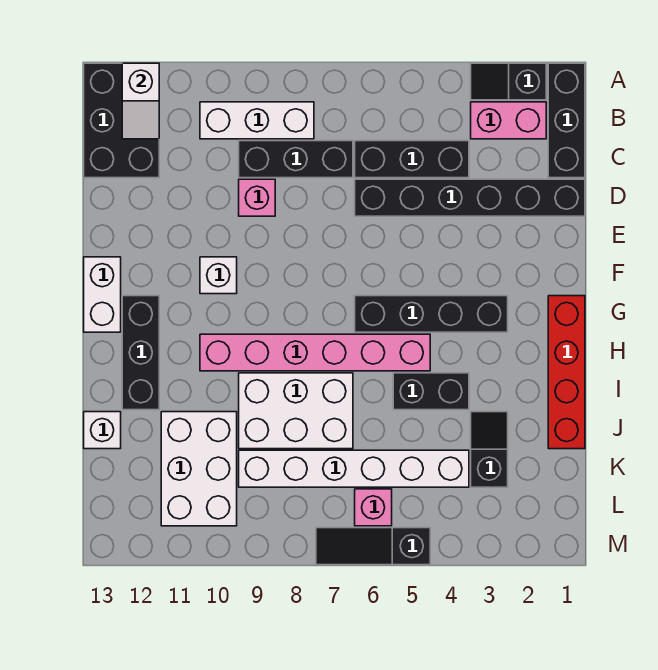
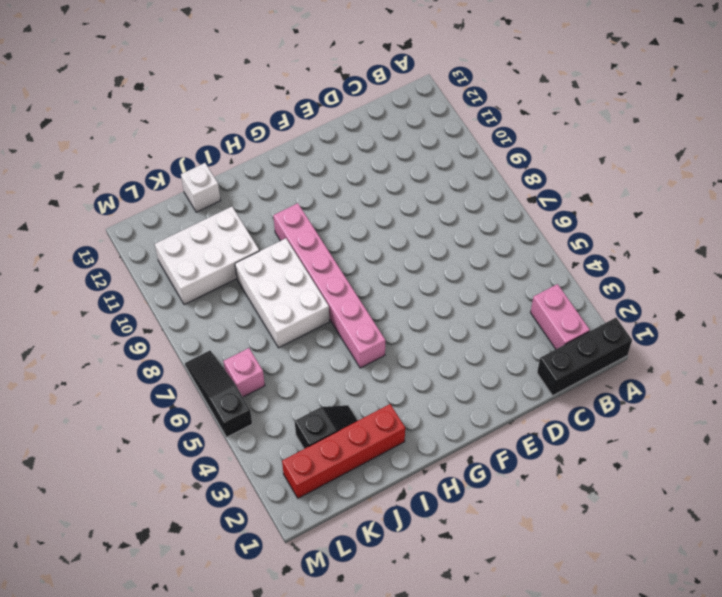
red brick I2:L2 level 1 -> red brick G1:J1 level 1
none -> black slope A2:A3 level 1 top 2
none -> black brick A12:C13 level 1
none -> white brick B8:B10 level 1

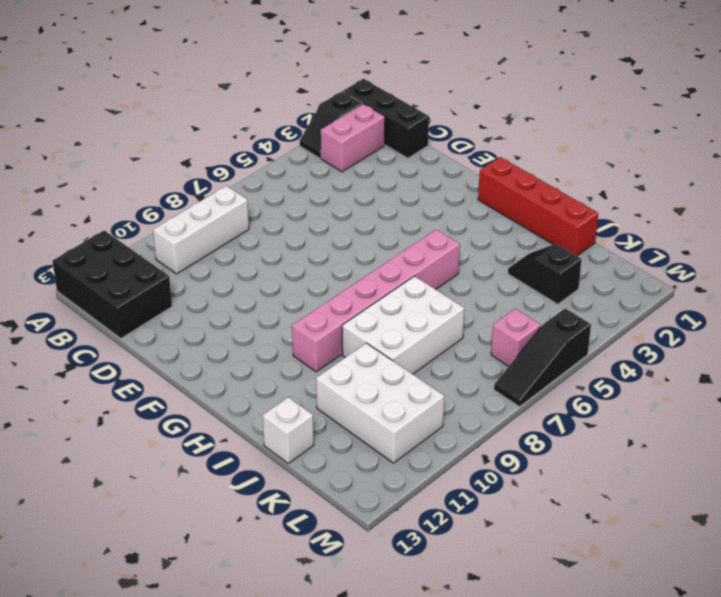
none -> black brick C4:C6 level 1
none -> black brick C7:C9 level 1
none -> black brick D1:D6 level 1

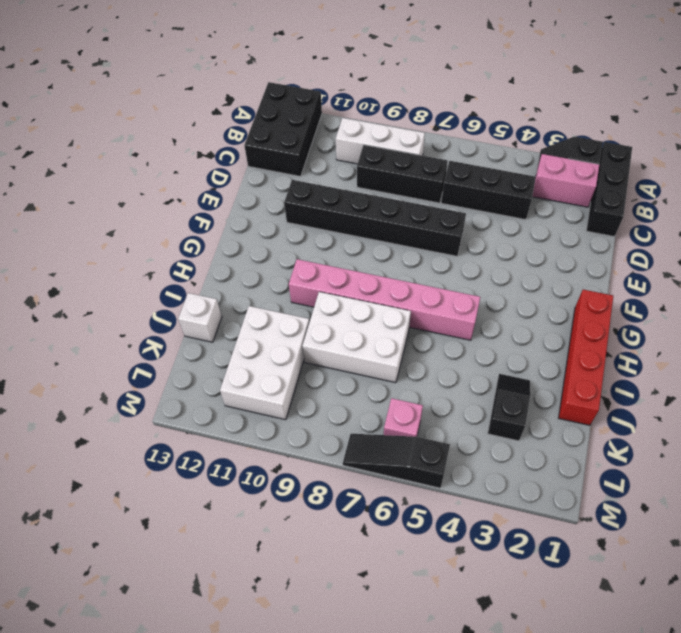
black brick E6:E11 level 1 -> black brick D1:D6 level 1
none -> pink brick D9 level 1
none -> white brick F10 level 1
none -> white brick F13:G13 level 1

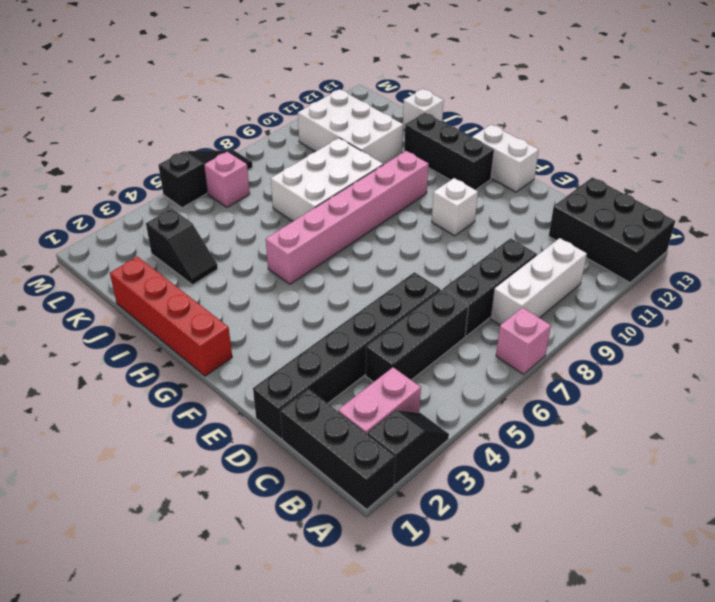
pink brick A7 level 1 -> pink brick D9 level 1
none -> black brick G3:G6 level 1
none -> black brick I4:I5 level 1
none -> white brick K4:K9 level 1

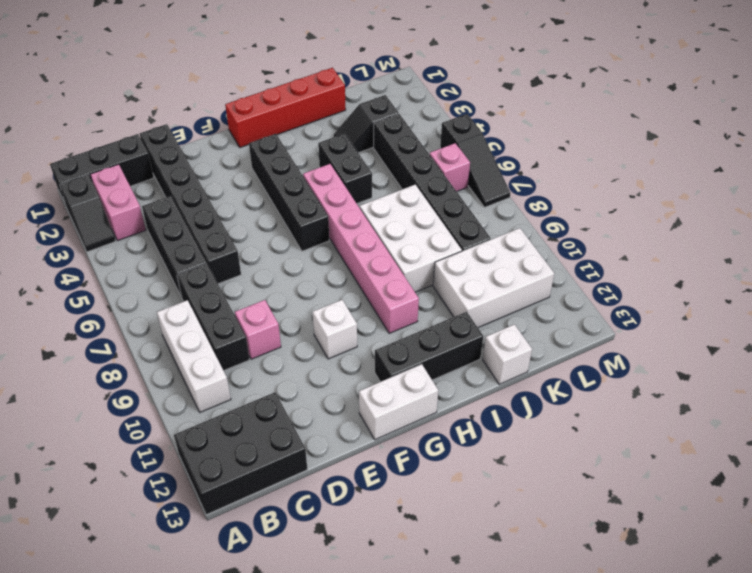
black brick K4:K9 level 1 -> white brick K4:K9 level 1
none -> white slope A12:B12 level 2 top A

